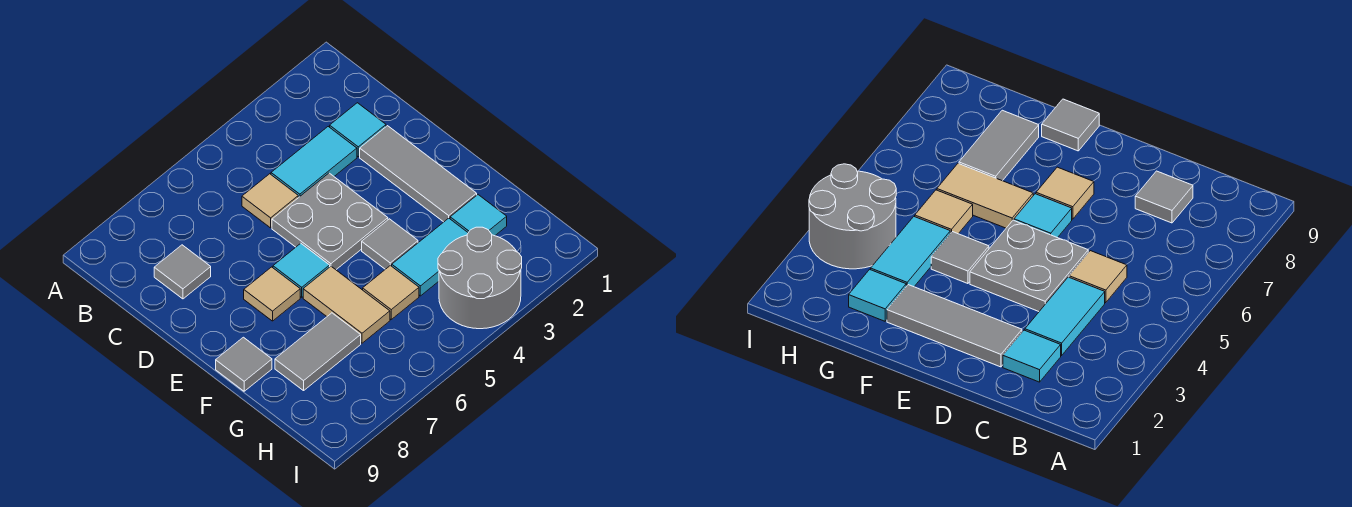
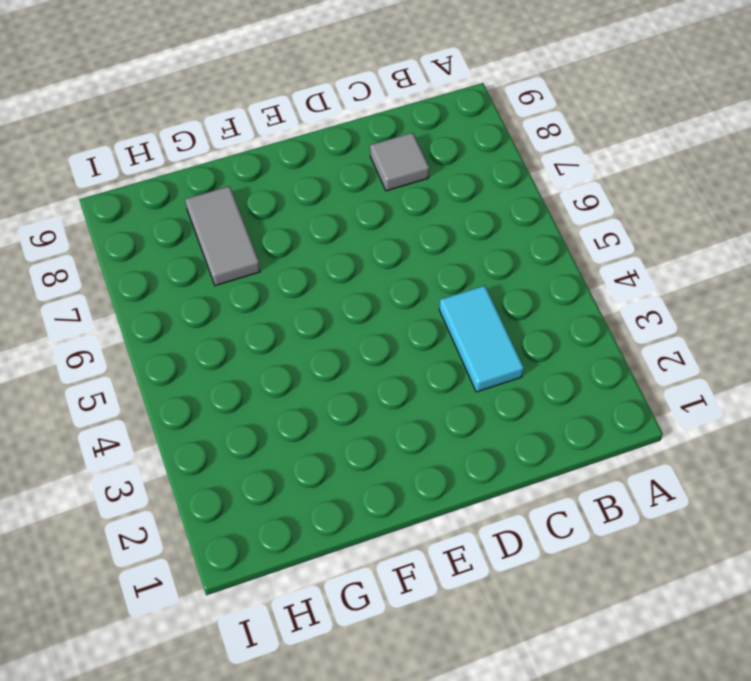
none -> cyan tile C2 level 1
none -> tan tile C5 level 1
none -> grey tile D2:F2 level 1

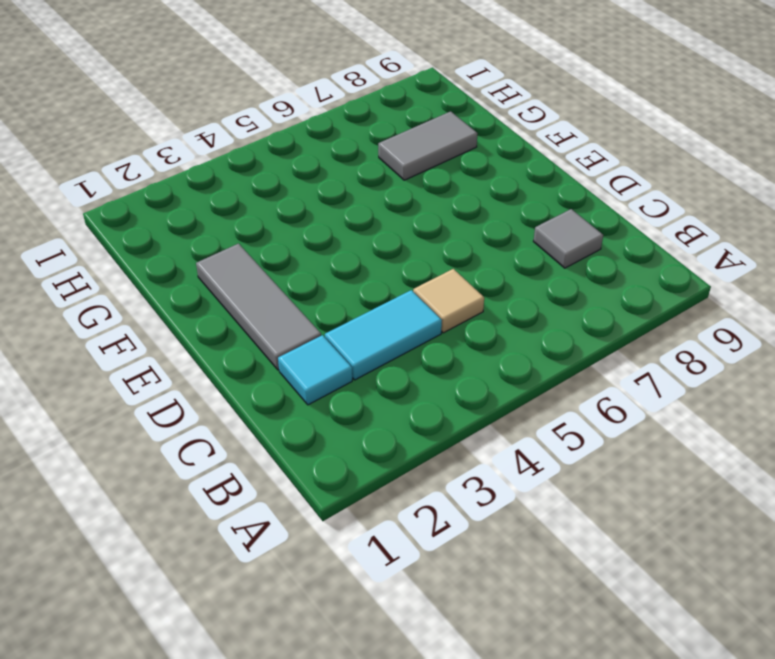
none -> grey plate D4:E5 level 1
none -> cyan tile E6 level 1
none -> tan tile E7 level 1

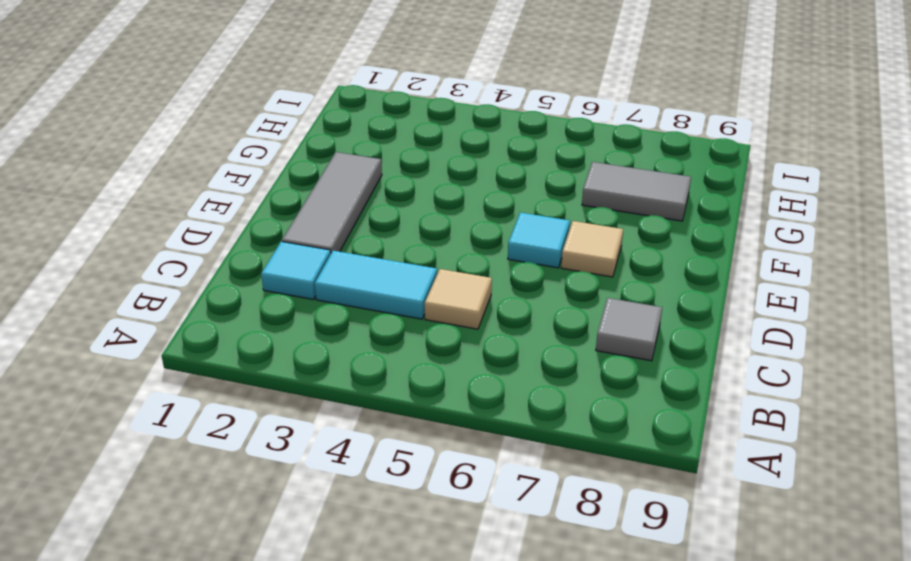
none -> grey plate D4:E5 level 1
none -> grey tile F4 level 1
none -> tan tile F6:G6 level 1

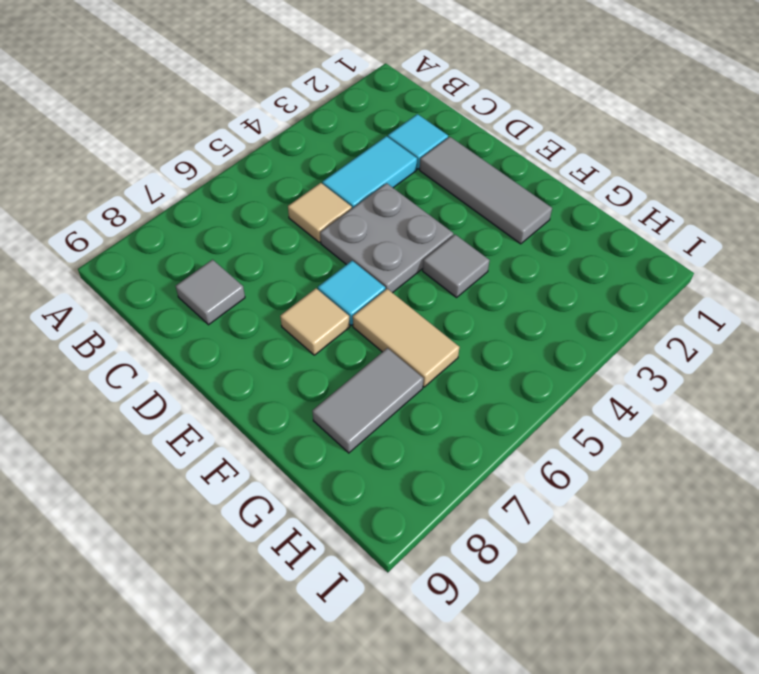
none -> grey tile F9 level 1
none -> cyan tile G2 level 1
none -> cyan tile G3:G4 level 1

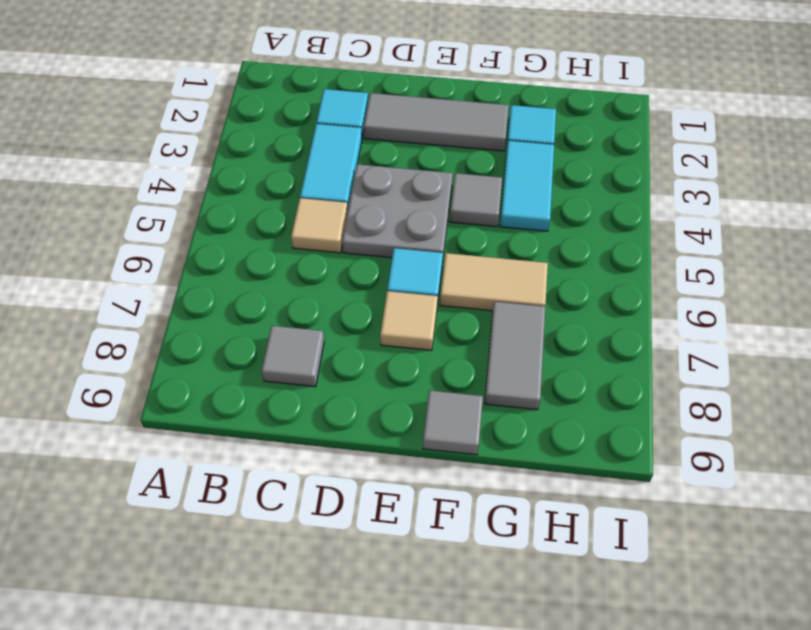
none -> tan tile G5 level 1
none -> grey round brick H3:I4 level 1

